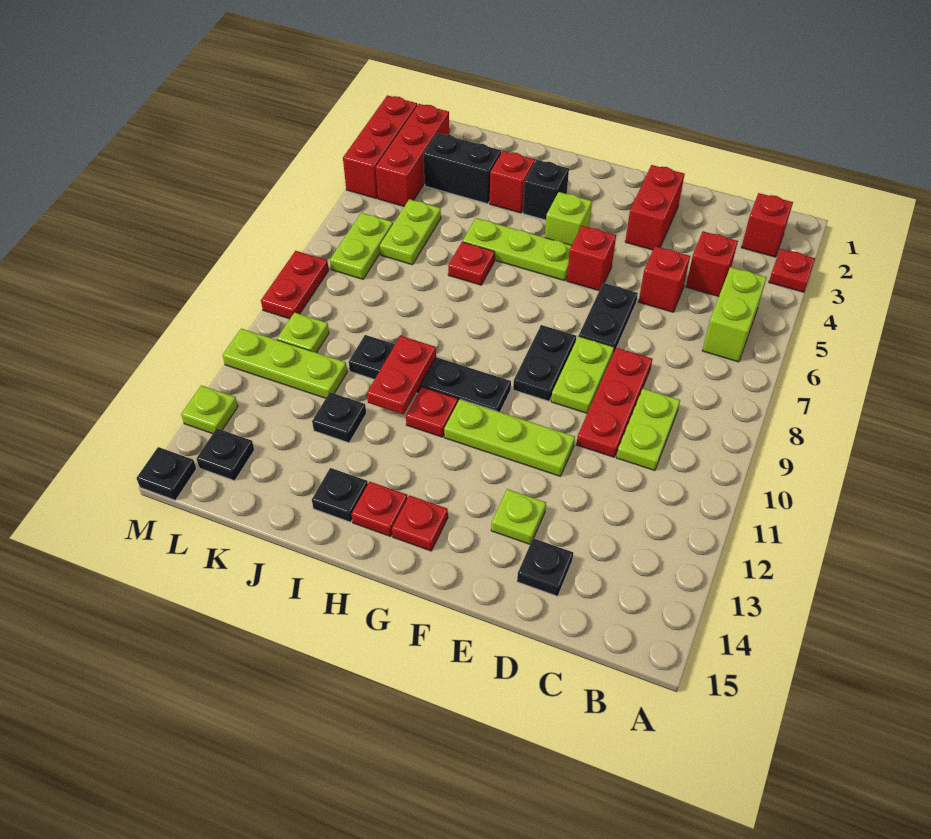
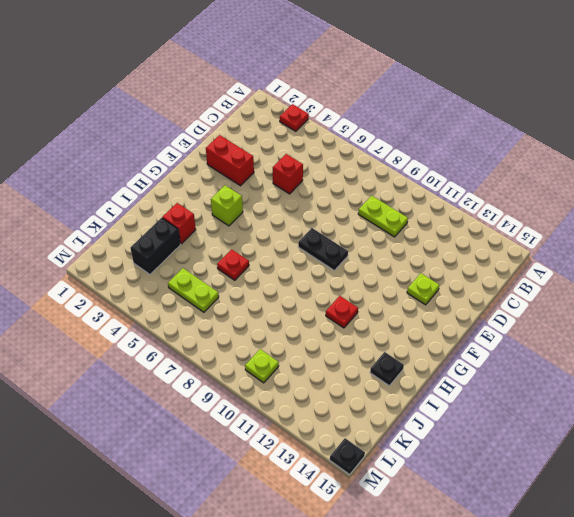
none -> red brick B2 level 1
none -> lime brick B5:B6 level 1
none -> red brick C4 level 1
none -> red plate D8:D10 level 1

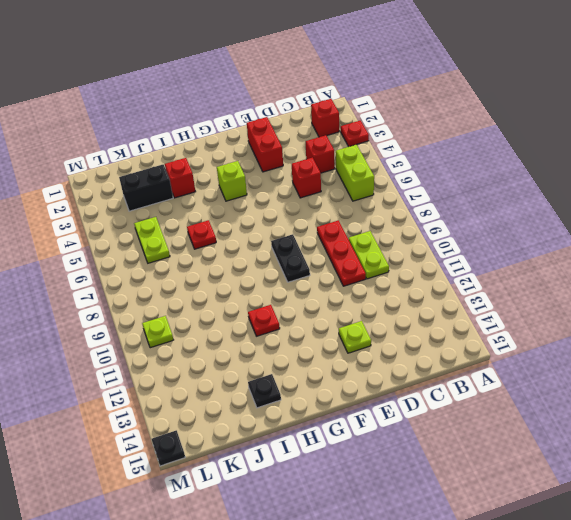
none -> black plate D14 level 1
none -> black plate E6:E7 level 1
none -> lime plate E8:E9 level 1
none -> lime plate E11:G11 level 1

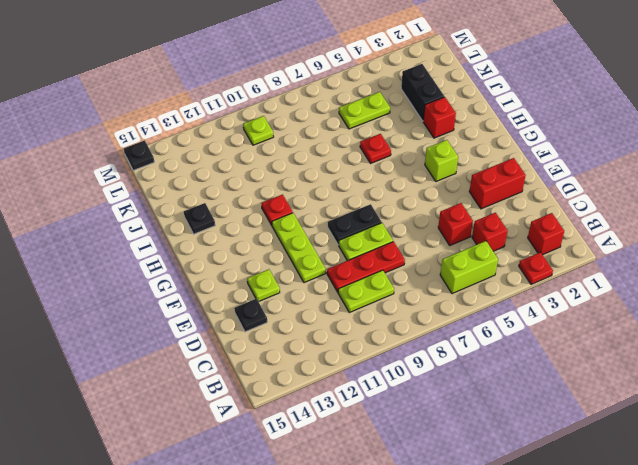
none -> black plate E6:E7 level 1
none -> red brick F5 level 1
none -> lime plate G5:I5 level 1
none -> black plate G10:J10 level 1

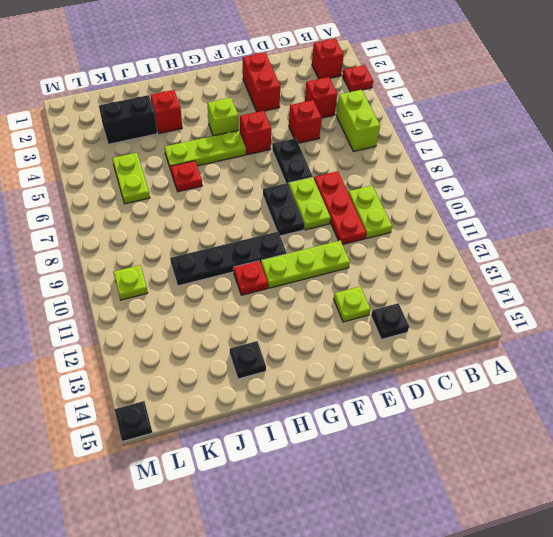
none -> red plate G14 level 1
none -> black brick H3 level 1
none -> red plate H14 level 1
none -> black plate J12 level 1

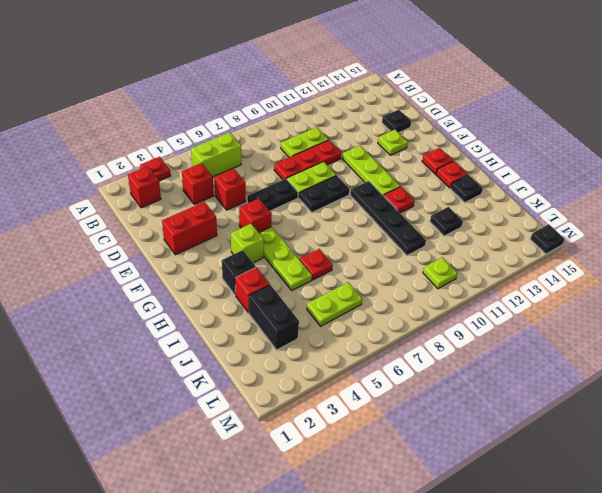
none -> lime plate K11:M11 level 1
none -> red brick L2:L4 level 1
none -> lime plate L6:L7 level 1
none -> black plate L14 level 1

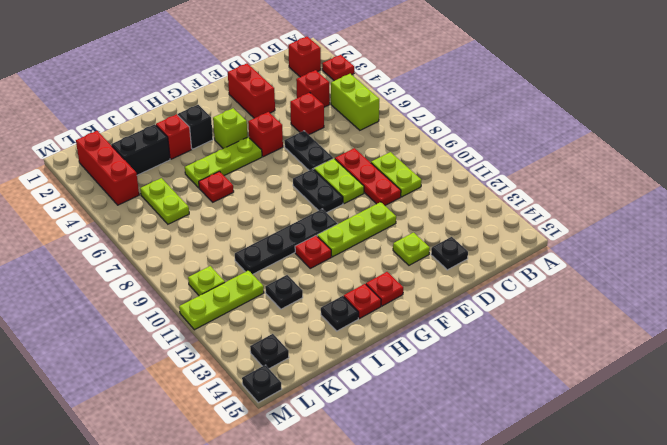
none -> lime plate L6:L7 level 1
none -> red brick M2:M4 level 1
none -> red plate M8:M9 level 1
none -> lime plate M13 level 1

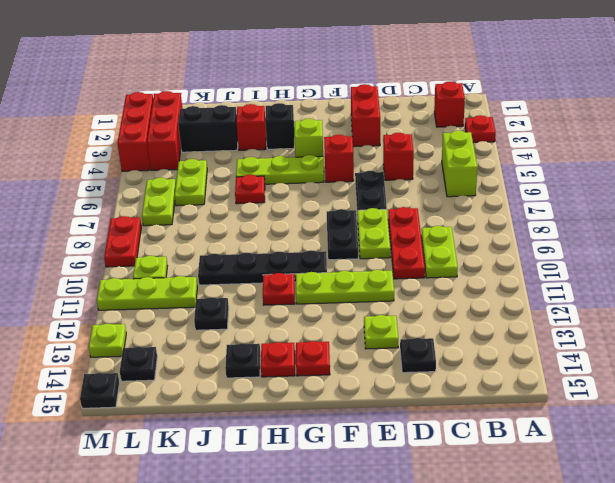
none -> red brick C4 level 1
none -> red plate I10:I11 level 2

